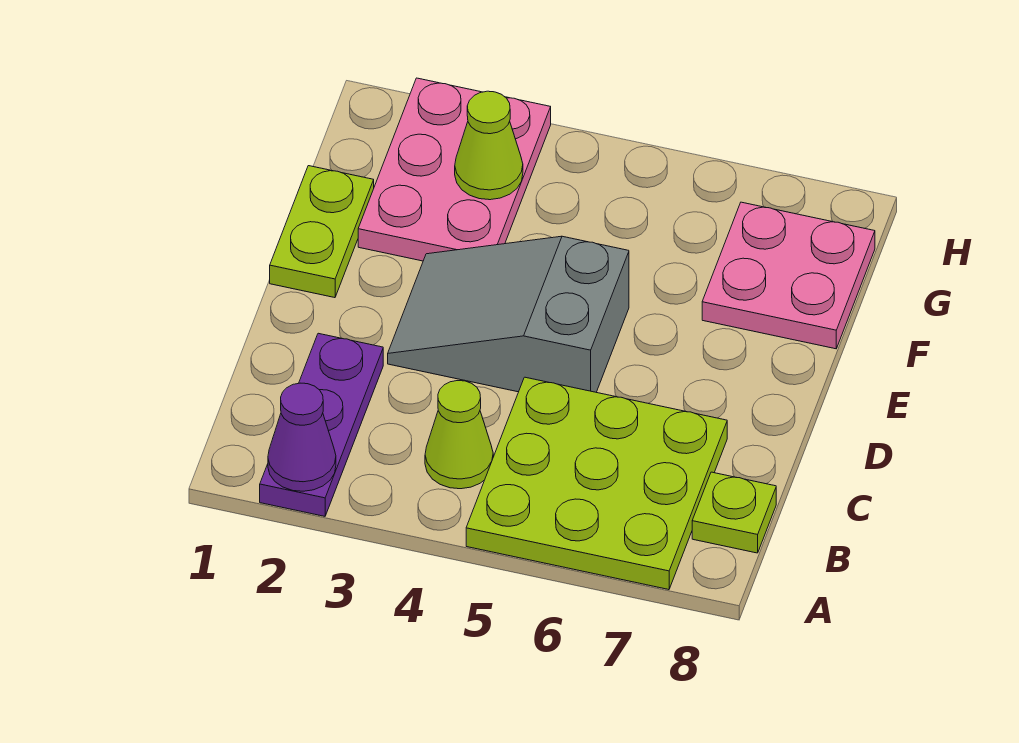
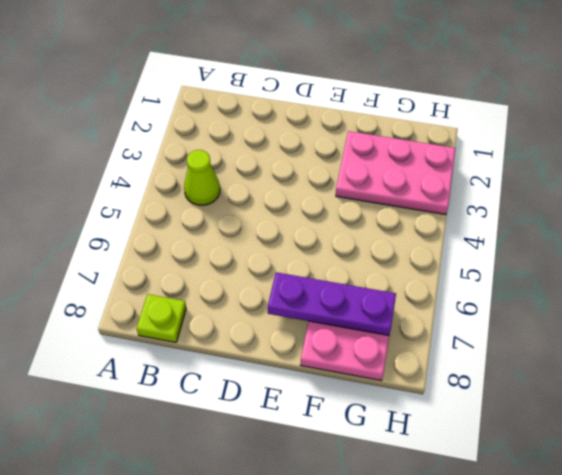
purple plate E7:G7 level 2 -> purple plate A2:C2 level 1
none -> lime plate A5:C7 level 1
none -> grey slope D3:E5 level 1 top 5

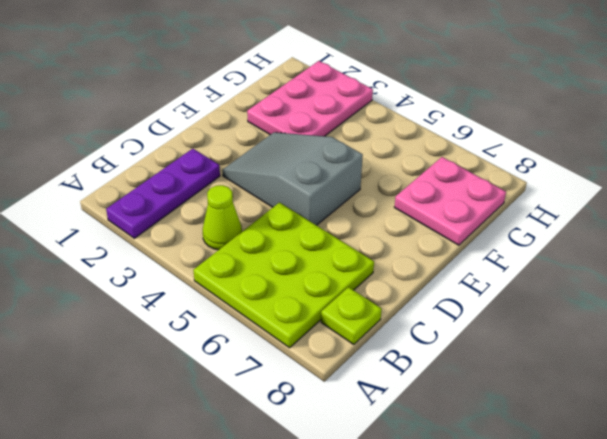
none -> lime plate E1:F1 level 1
none -> purple cone A2 level 2

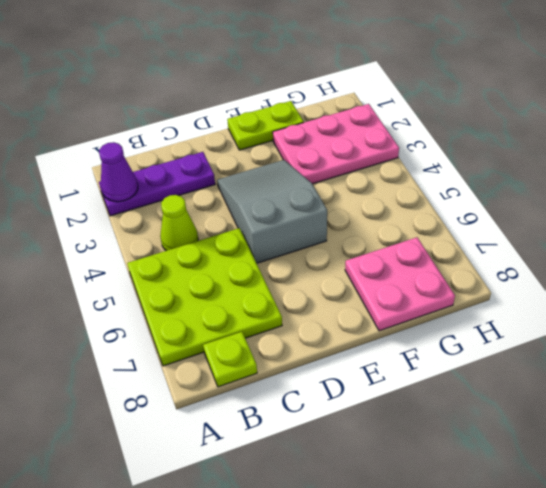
none -> lime cone G3 level 2

